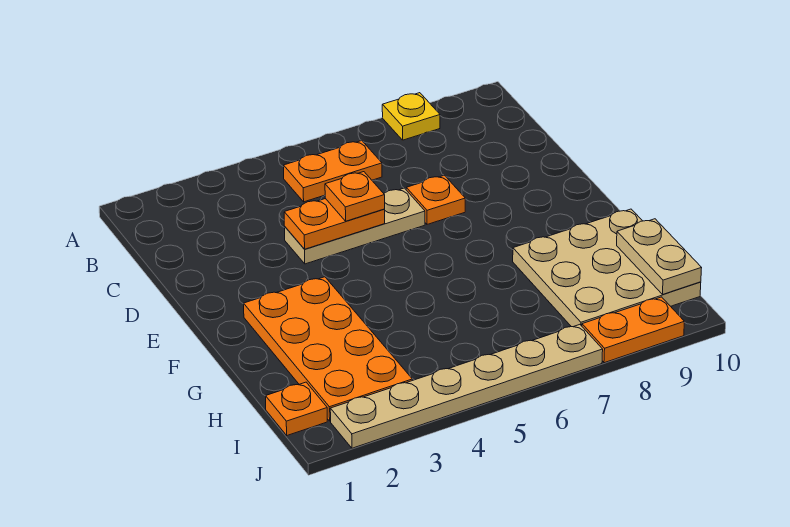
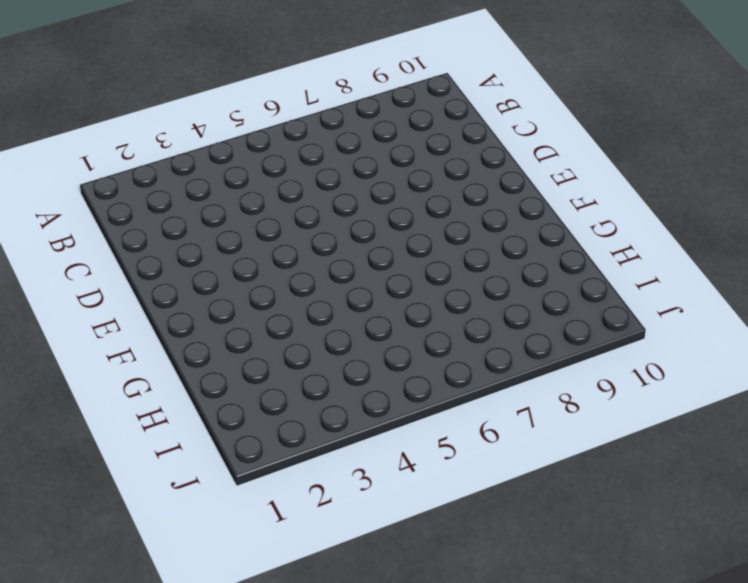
none -> yellow plate A8 level 1
none -> orange plate B5:B6 level 1
none -> tan plate D4:D6 level 1

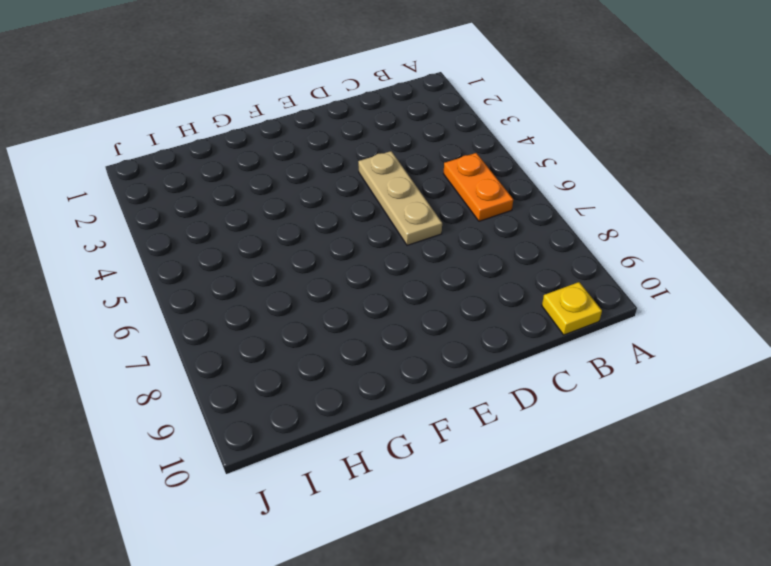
yellow plate B10 level 1 -> yellow plate A8 level 1
none -> orange plate D7 level 1
none -> orange plate F2:I3 level 1
none -> tan plate G8:I10 level 1

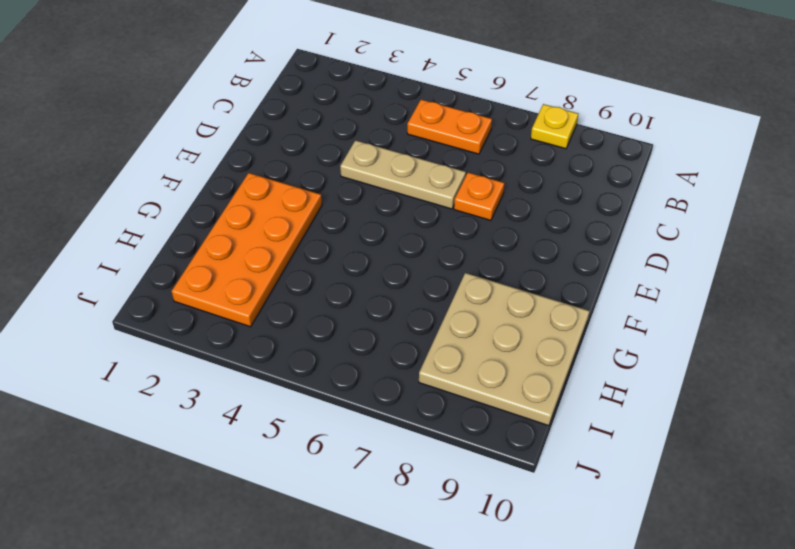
none -> orange plate I1 level 1
none -> tan plate J2:J7 level 1
none -> orange plate J8:J9 level 1

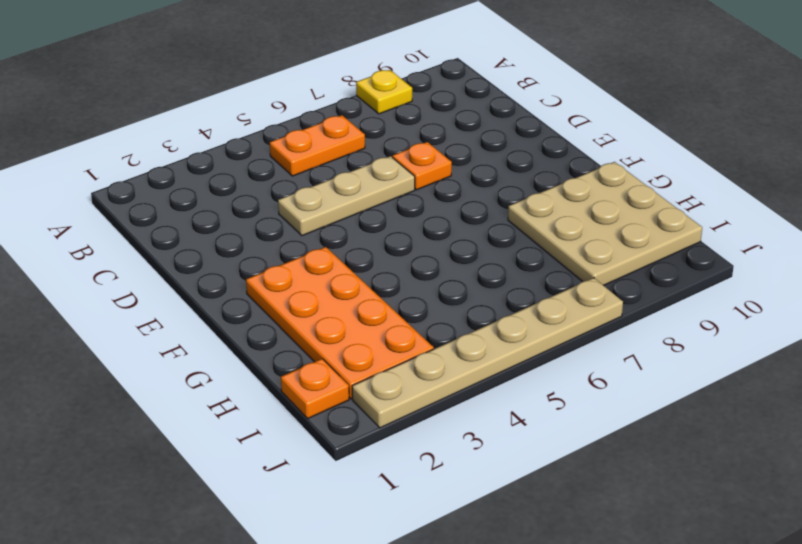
none -> orange plate J8:J9 level 1
none -> orange plate D4:D5 level 2
none -> tan plate H10:I10 level 2

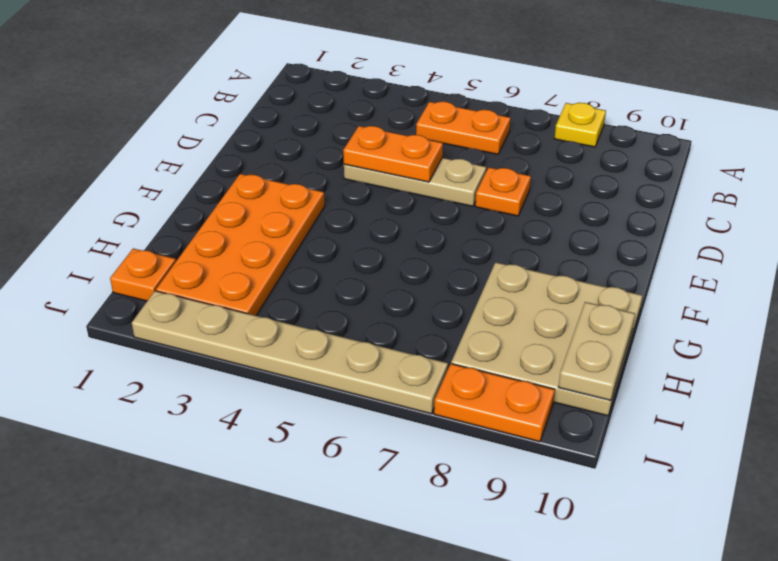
none -> orange plate D5 level 3

